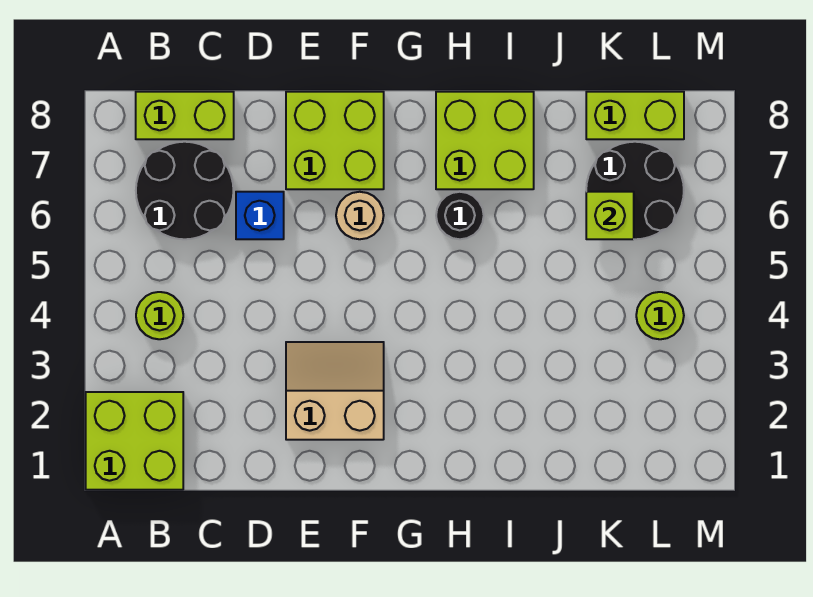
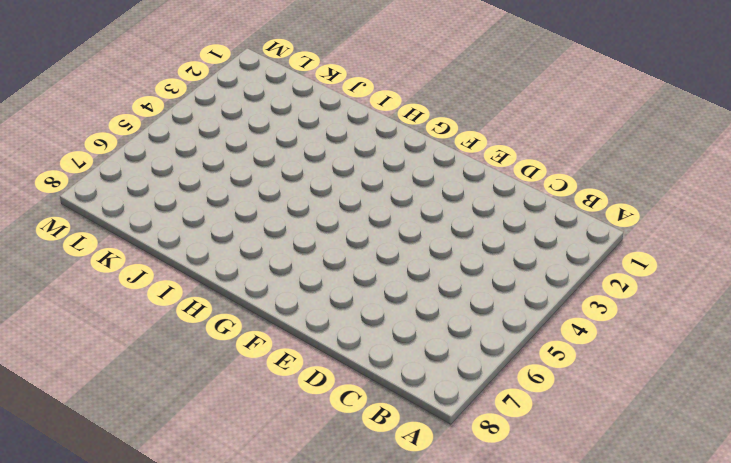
none -> lime brick A1:B2 level 1
none -> lime round brick B4 level 1
none -> black round brick B6:C7 level 1

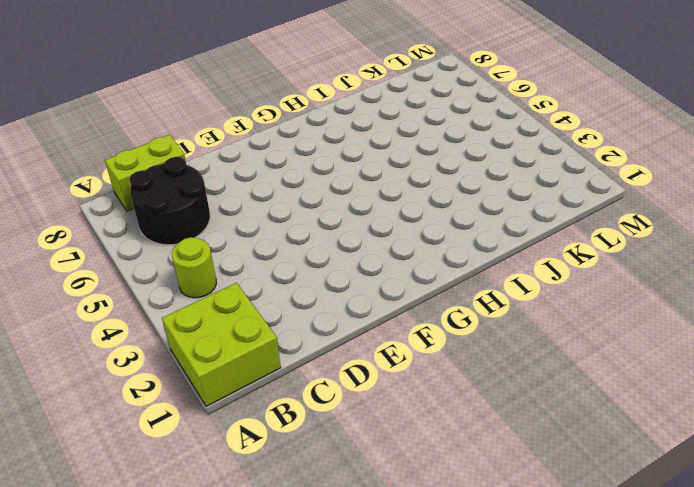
none -> blue brick D6 level 1
none -> tan slope E2:F3 level 1 top 2
none -> lime brick E7:F8 level 1

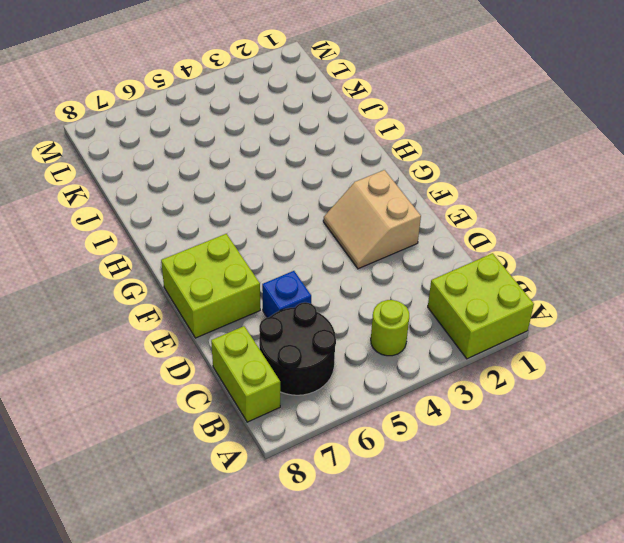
none -> tan round brick F6 level 1
none -> black round brick H6 level 1
none -> lime brick H7:I8 level 1

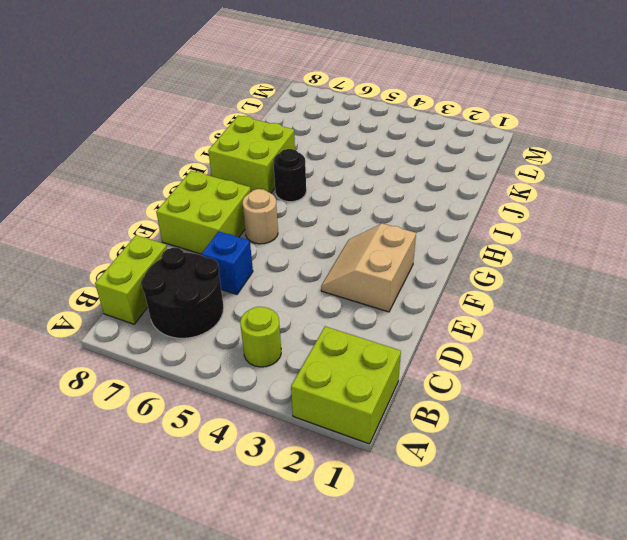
none -> black round brick K6:L7 level 1
none -> lime brick K8:L8 level 1
none -> lime round brick L4 level 1

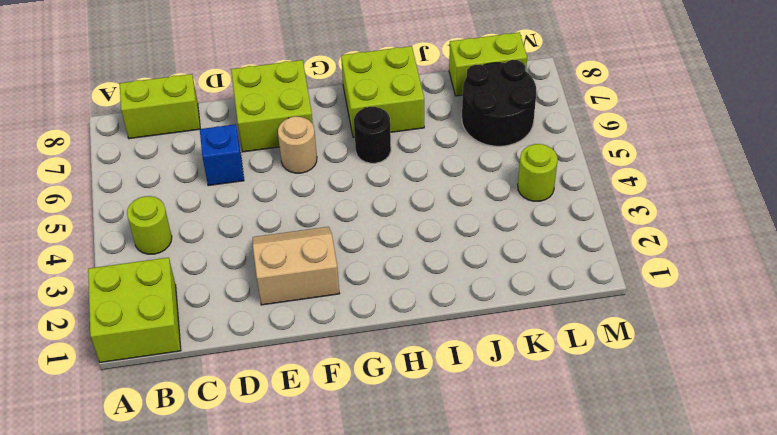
none -> black round brick B6:C7 level 1
none -> lime brick K6 level 2

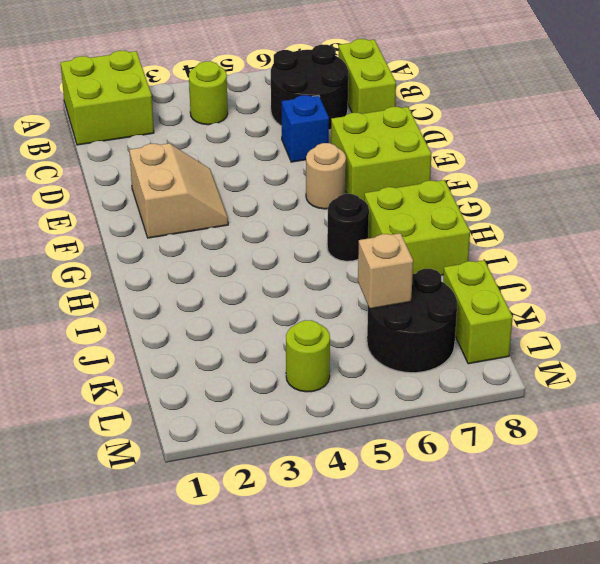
tan brick K6 level 2 -> lime brick K6 level 2

